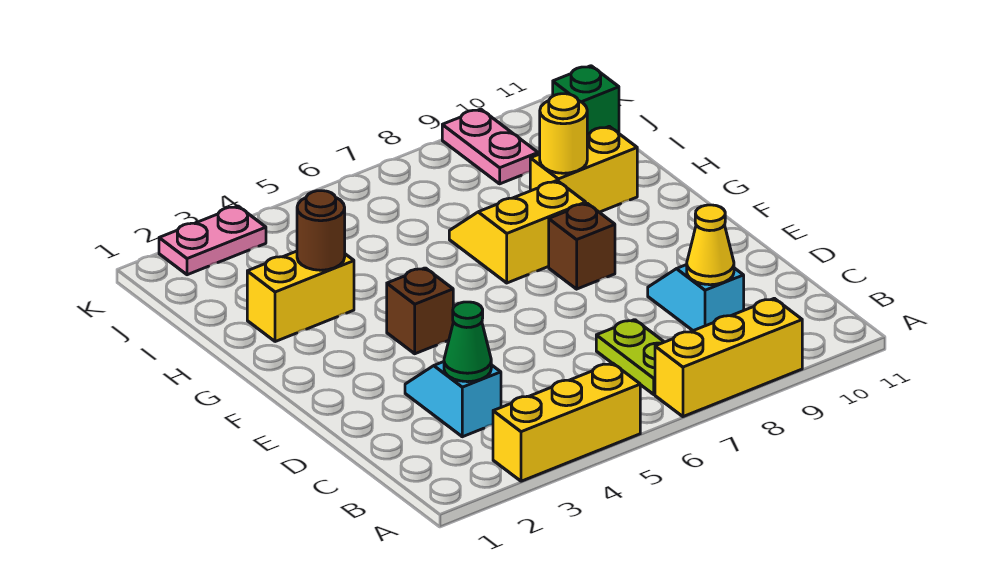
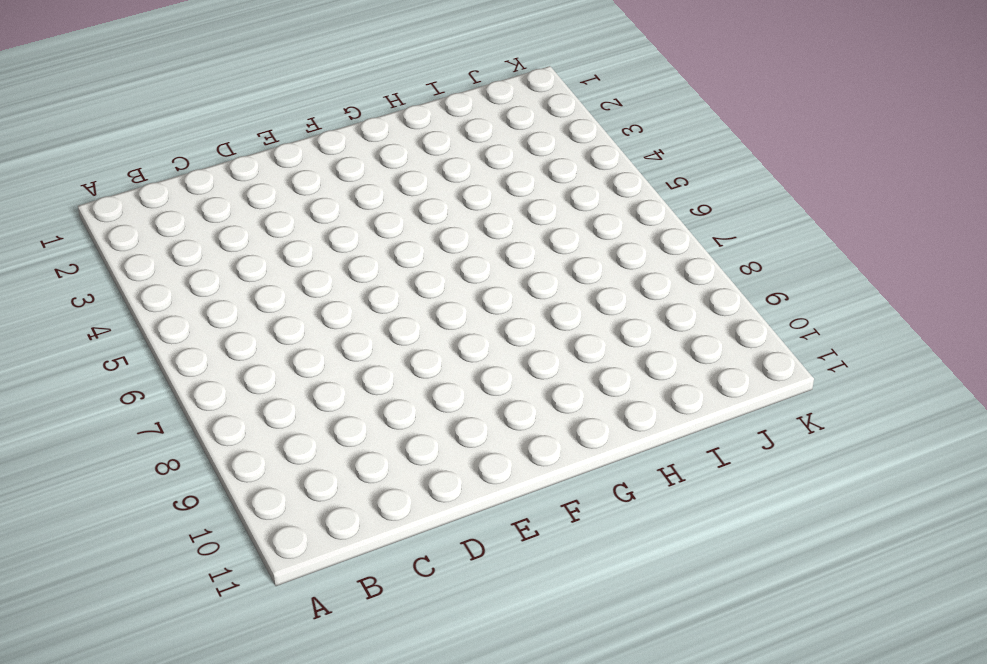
none -> yellow brick A3:A5 level 1
none -> yellow brick A7:A9 level 1
none -> lime plate B7:C7 level 1

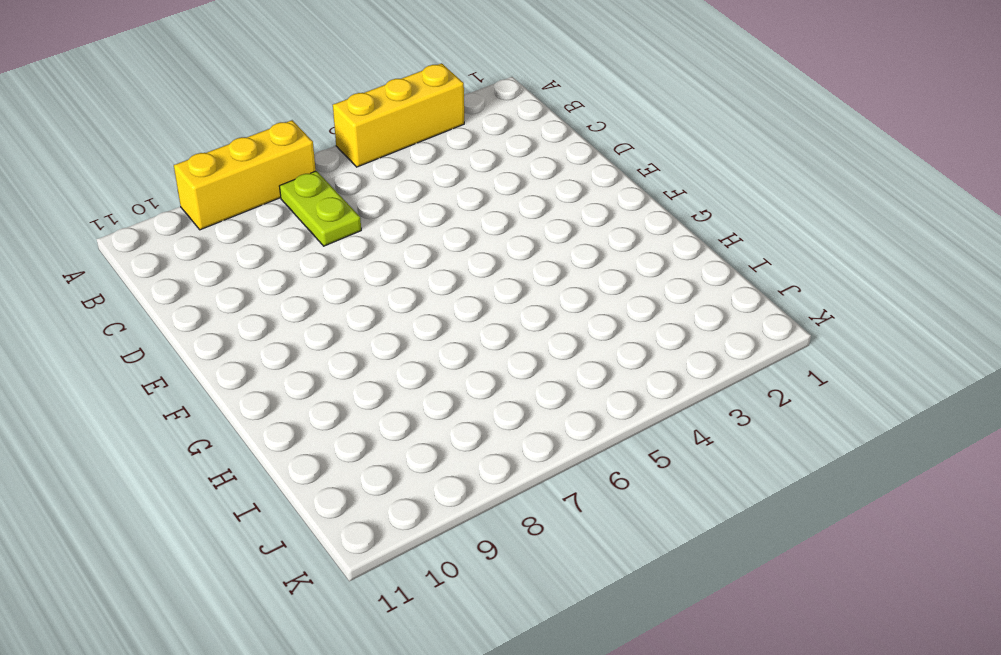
none -> cyan slope C3:D3 level 1 top C
none -> cyan slope C9:D9 level 1 top C
none -> brown brick F4 level 1

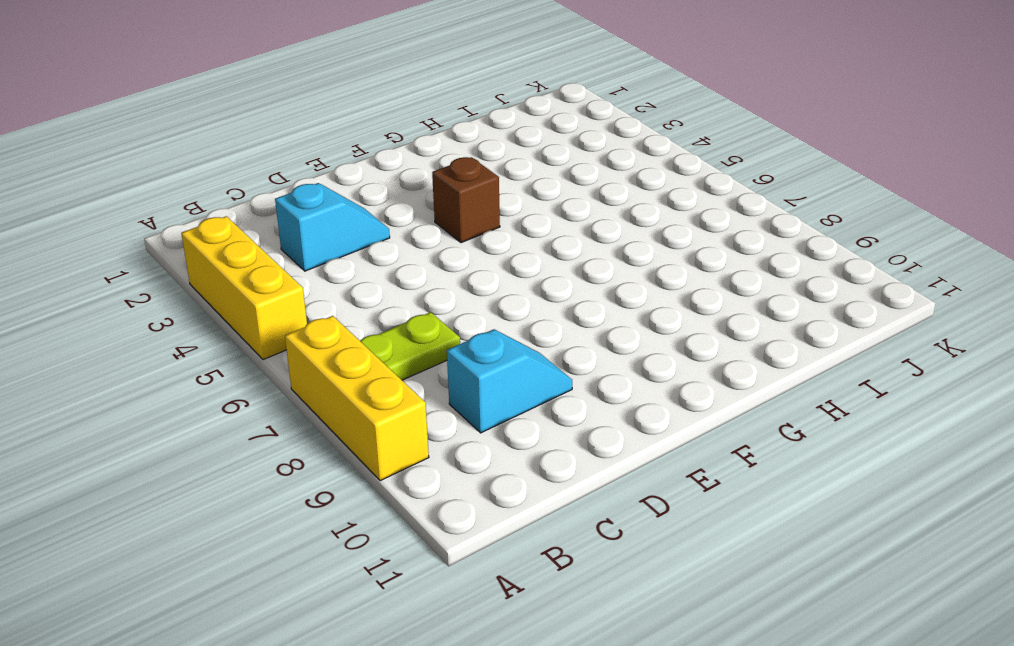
none -> brown brick F8 level 1
none -> yellow slope G7:H8 level 1 top G
none -> yellow brick H2:H3 level 1

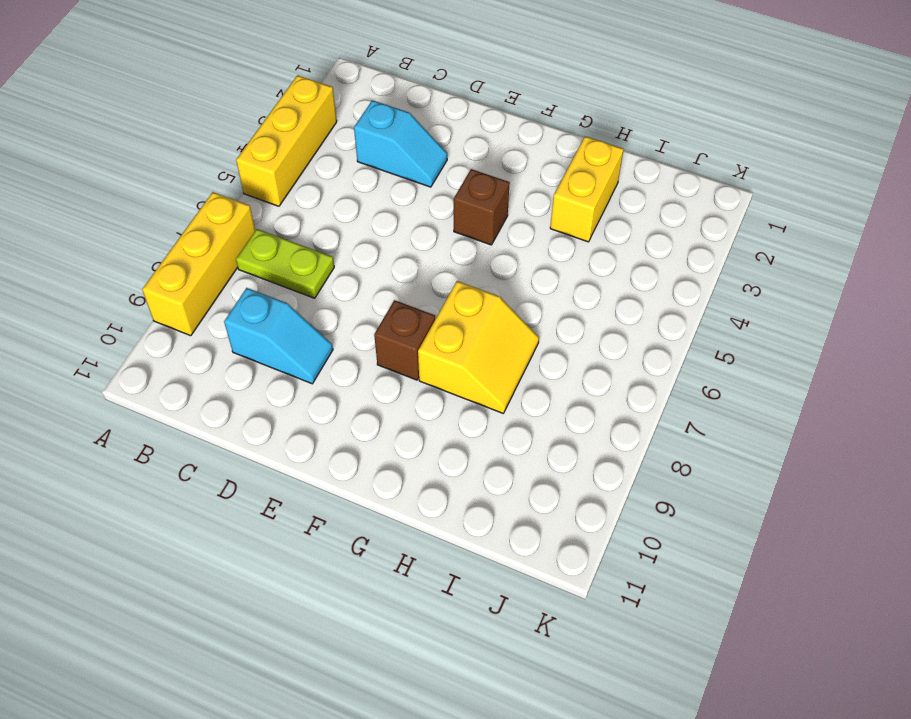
none -> yellow brick H9:H10 level 1
none -> pink plate J9:K9 level 1
none -> green brick J11 level 1

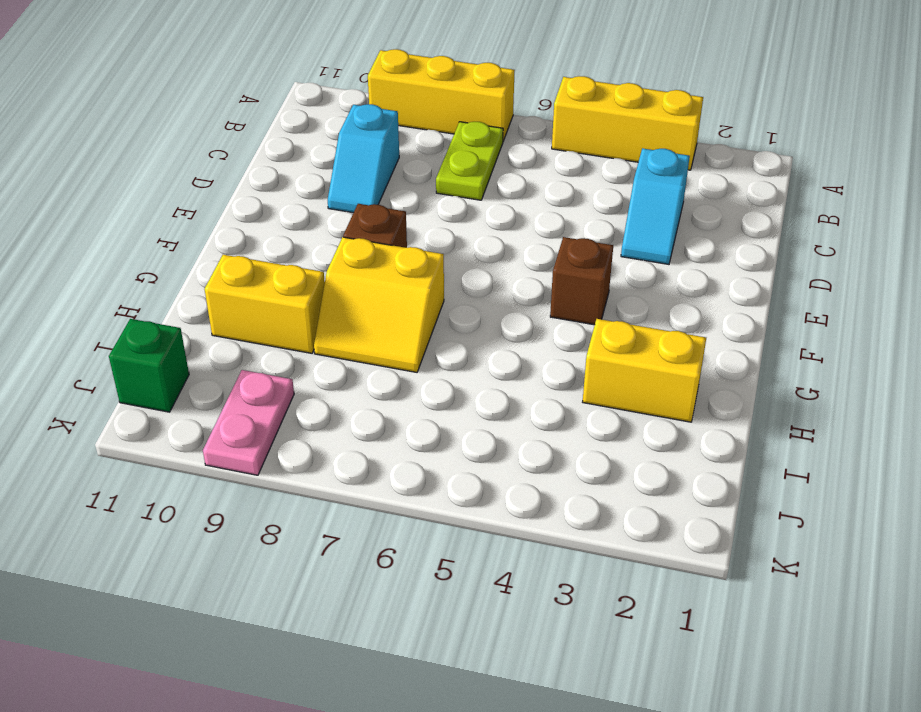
none -> pink plate K2:K3 level 1
none -> green cone C3 level 2
none -> yellow cone C9 level 2

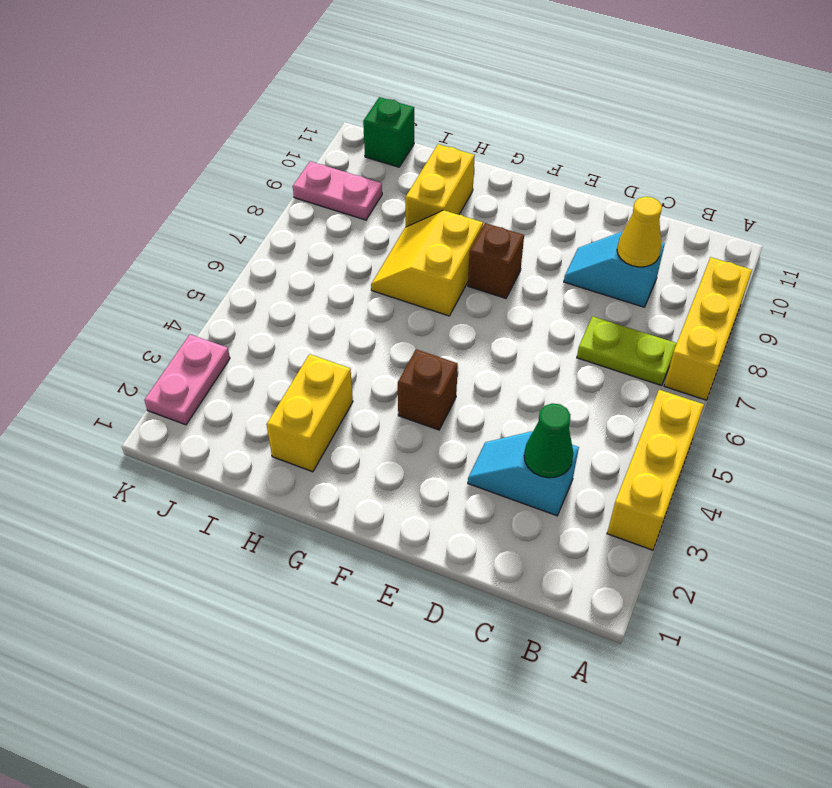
none -> brown round brick H3 level 2
none -> yellow round brick H9 level 2

